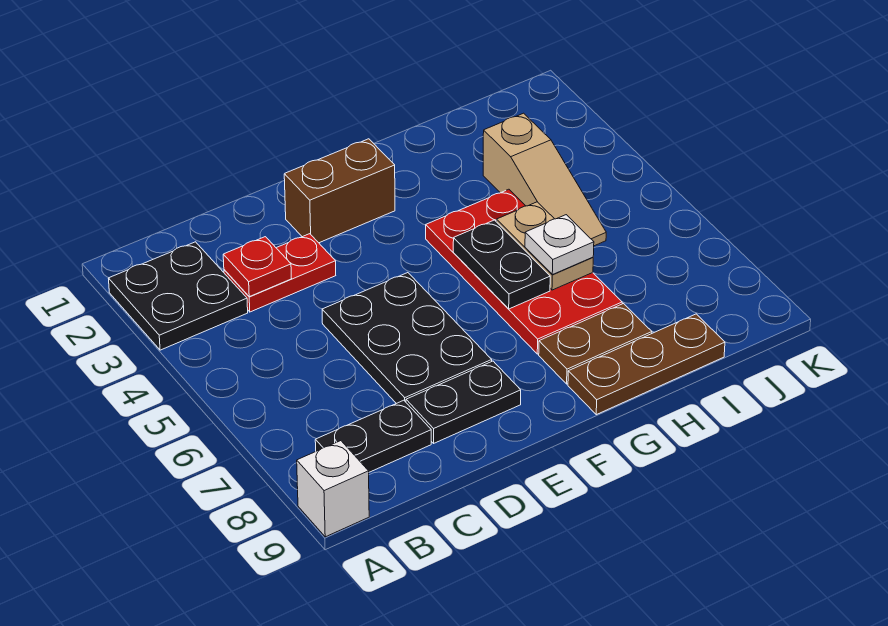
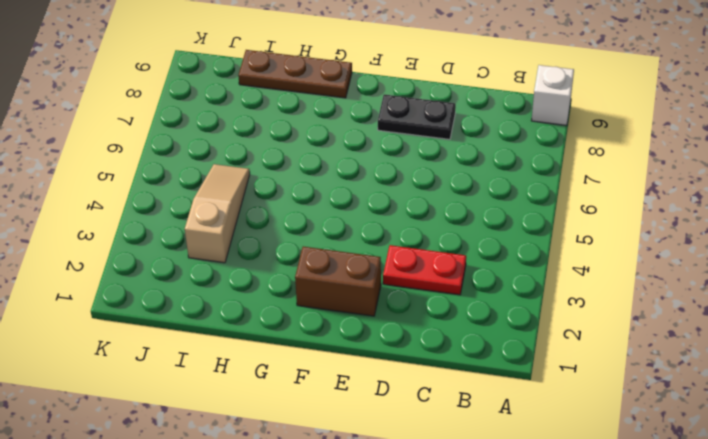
none -> black plate A2:B3 level 1
none -> black plate B8:C8 level 1
none -> black plate D5:E7 level 1

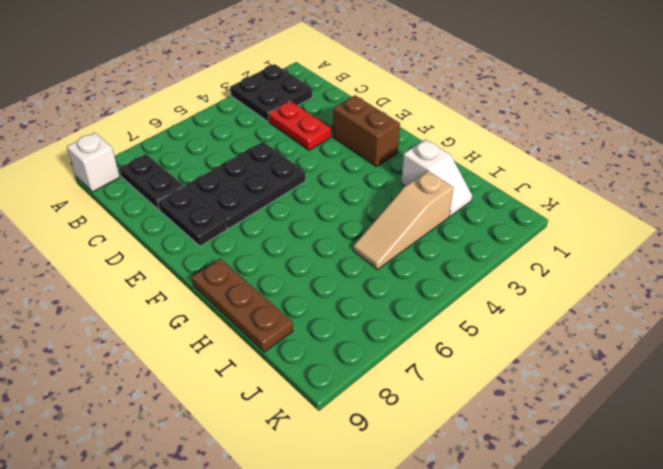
white slope H2:I2 level 1 top H -> none
none -> red plate G4:H7 level 1
none -> brown plate G8:H8 level 1
none -> red plate C3 level 2

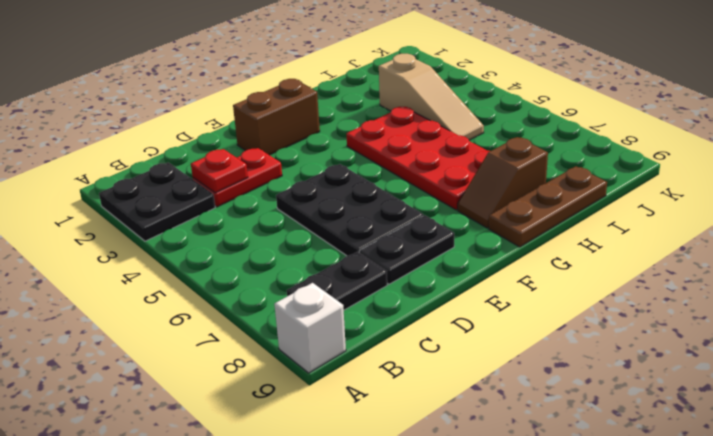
brown slope G8:H8 level 1 top H -> brown plate G8:H8 level 1
none -> black plate G5:G6 level 2
none -> tan plate H5:H6 level 2
none -> white plate H6 level 3

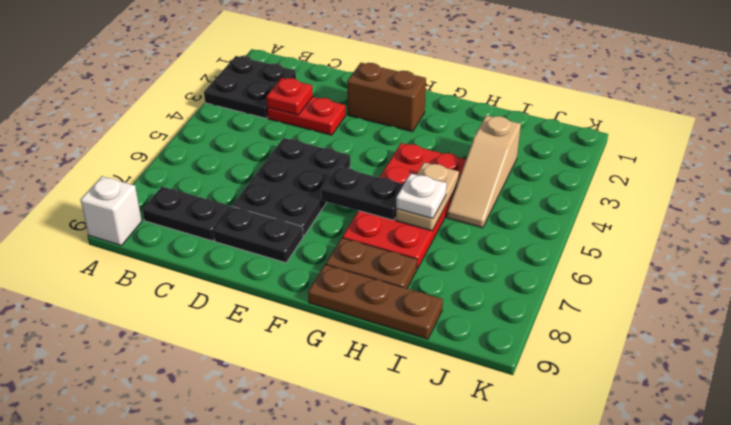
black plate F6:G6 level 2 -> black plate G5:G6 level 2

